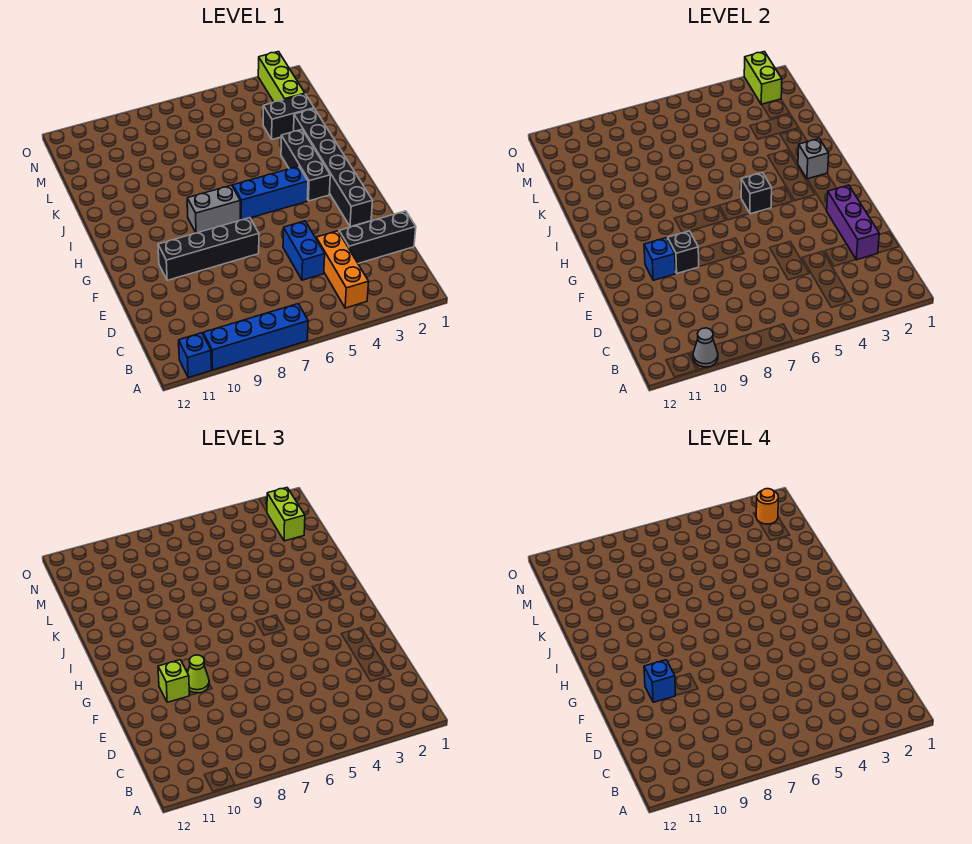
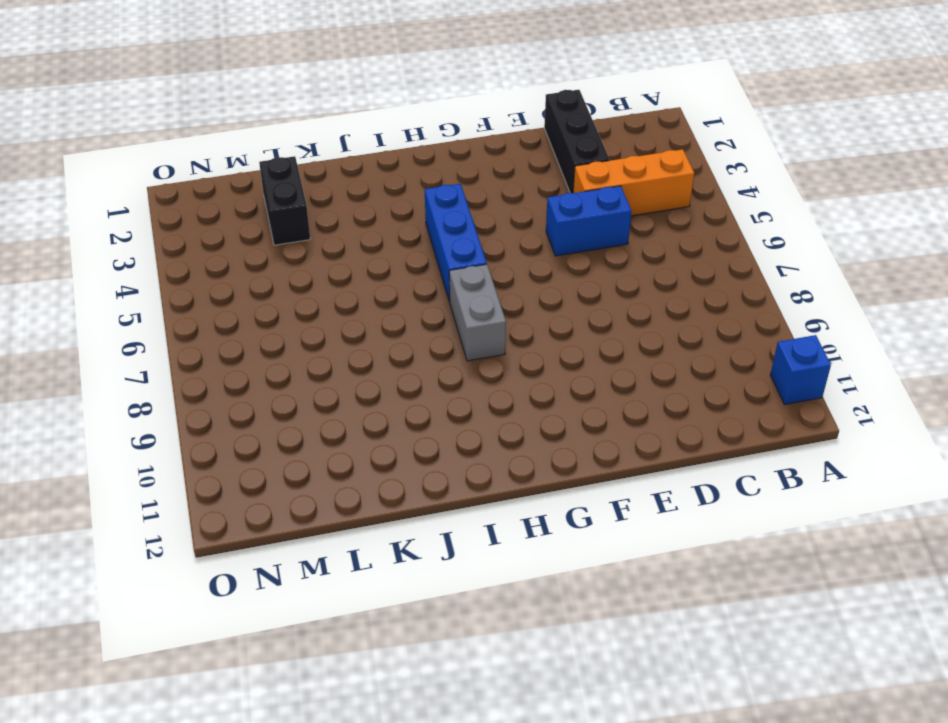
none -> blue brick A7:A10 level 1
none -> black brick F2:K2 level 1
none -> black brick F7:F10 level 1

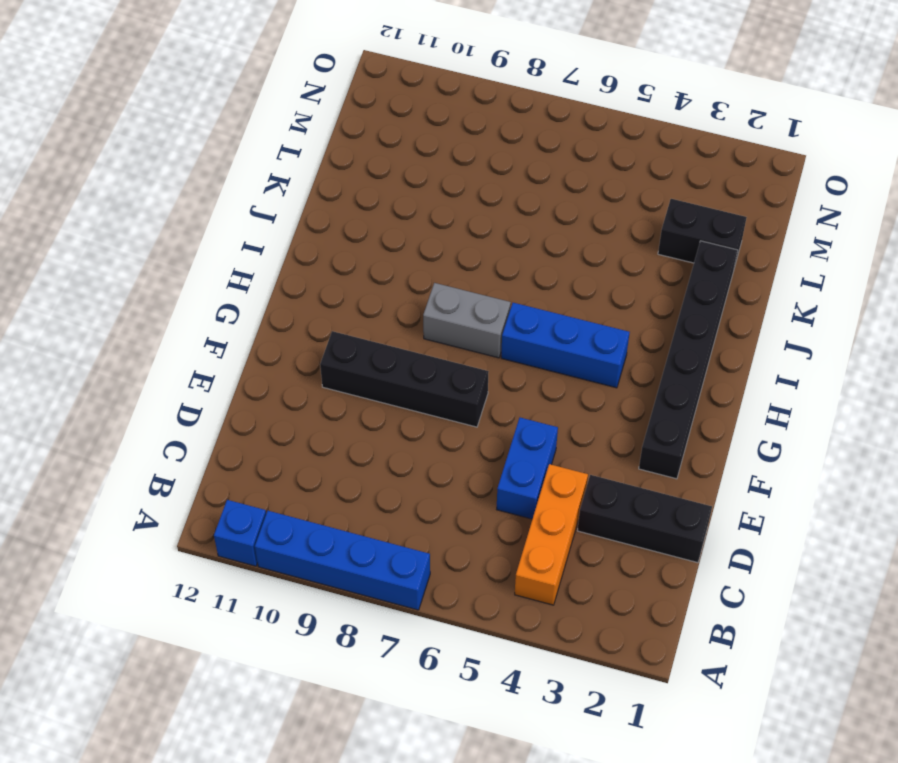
none -> black brick H3:J3 level 1
none -> lime brick M2:O2 level 1
none -> grey cone A10 level 2

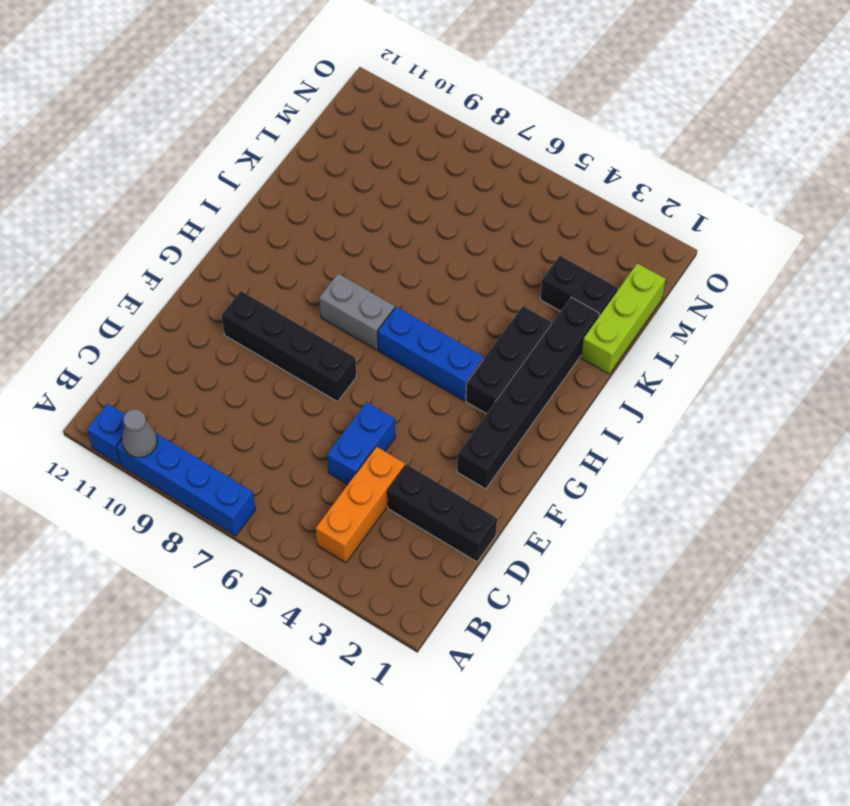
lime brick K1:M1 level 1 -> lime brick M2:O2 level 1
none -> purple brick D2:F2 level 2
none -> black brick F9 level 2
none -> blue brick F10 level 2

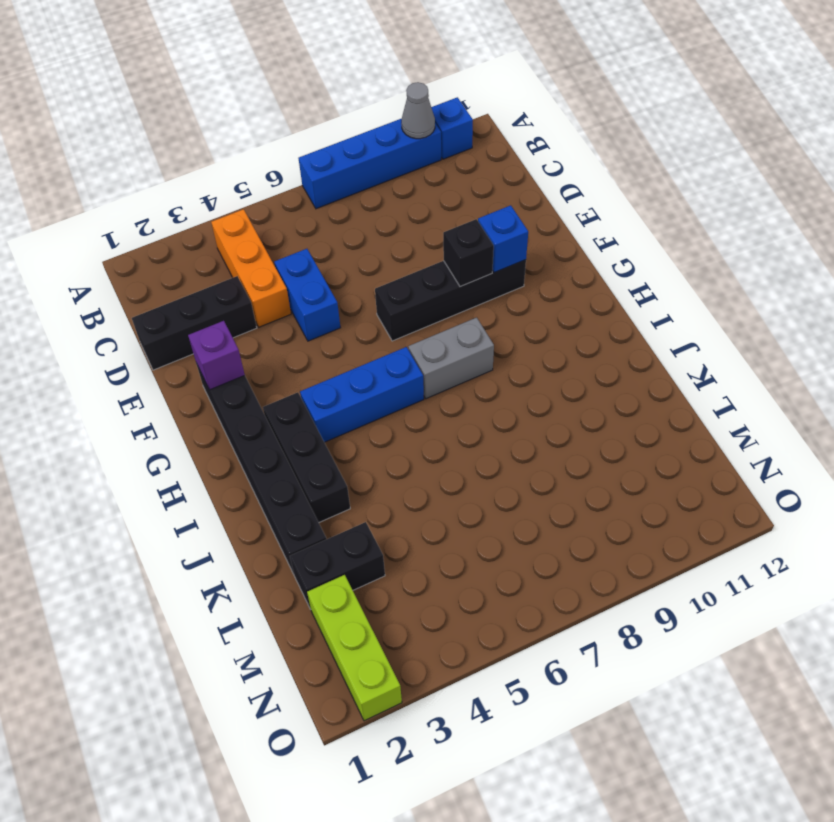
purple brick F2 level 2 -> purple brick D2:F2 level 2
none -> black brick H5 level 2
none -> grey brick I2 level 2
none -> lime brick N2:O2 level 2

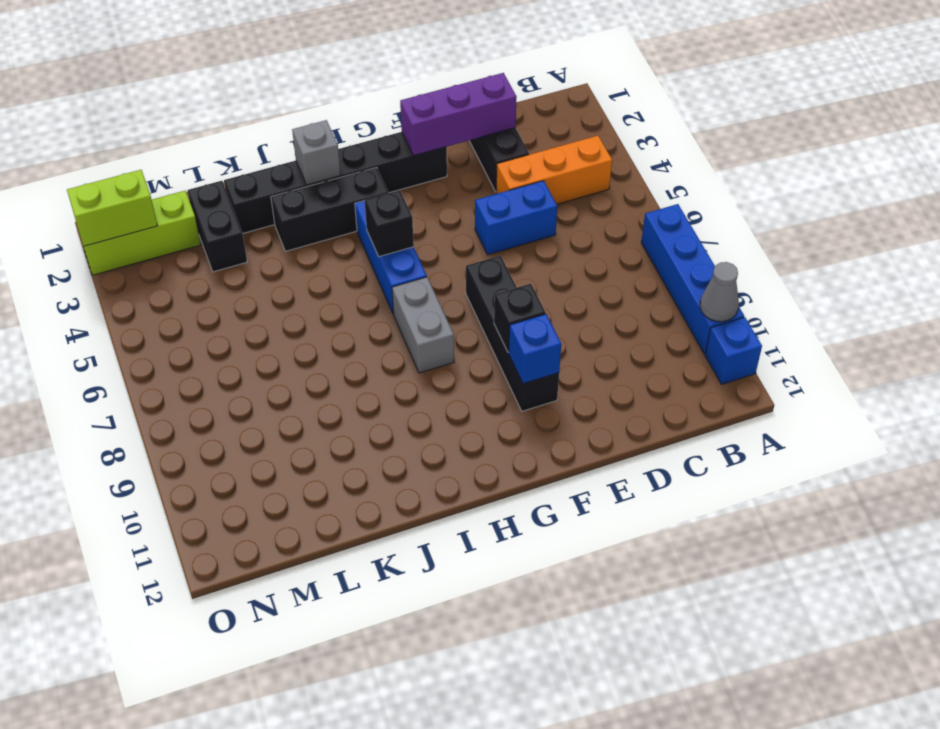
none -> lime cone F9 level 3
none -> lime brick F10 level 3
none -> lime brick M2:N2 level 3

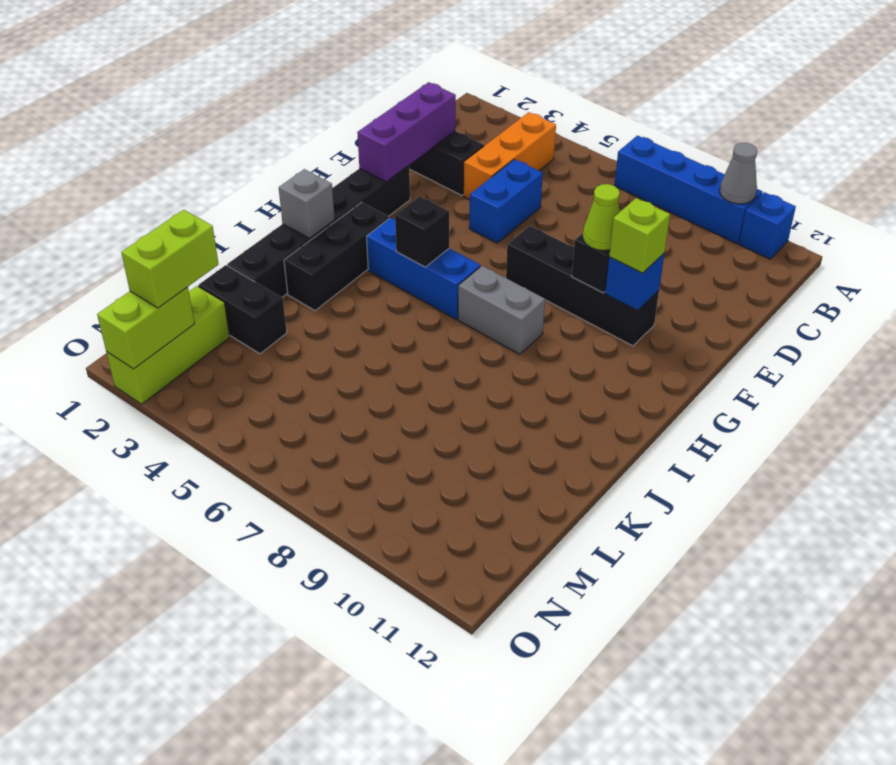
none -> blue brick F10 level 4
none -> orange round brick N2 level 4

